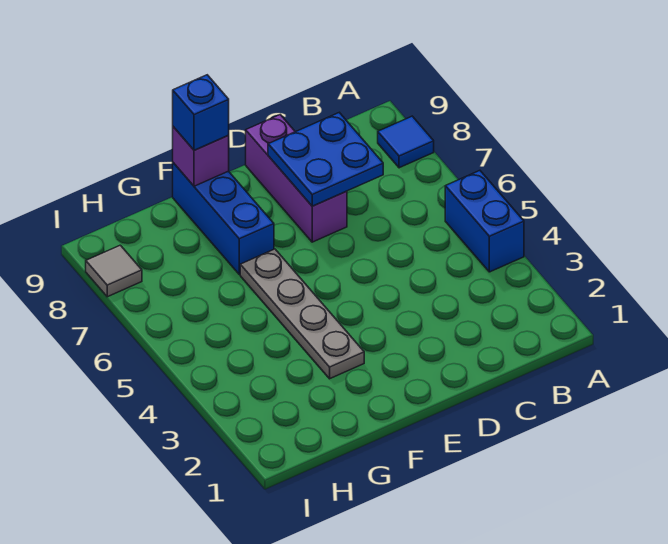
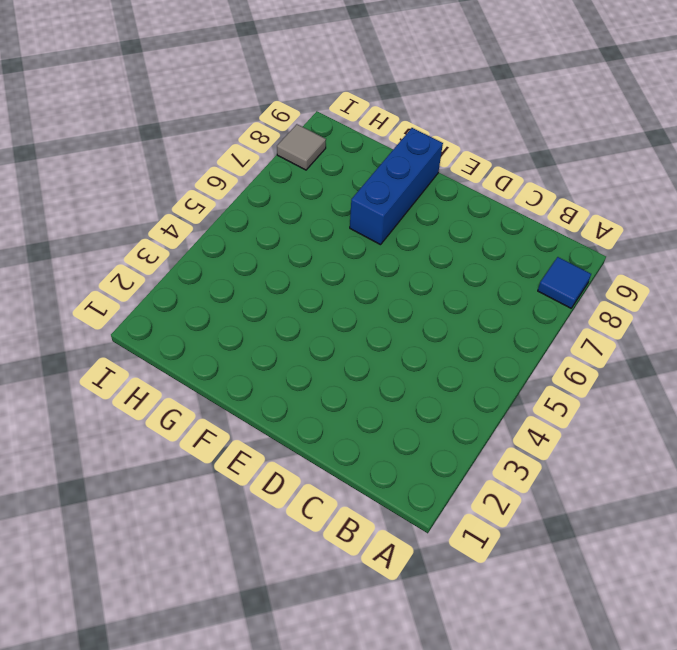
none -> blue brick A4:A5 level 1
none -> purple brick D7:D9 level 1

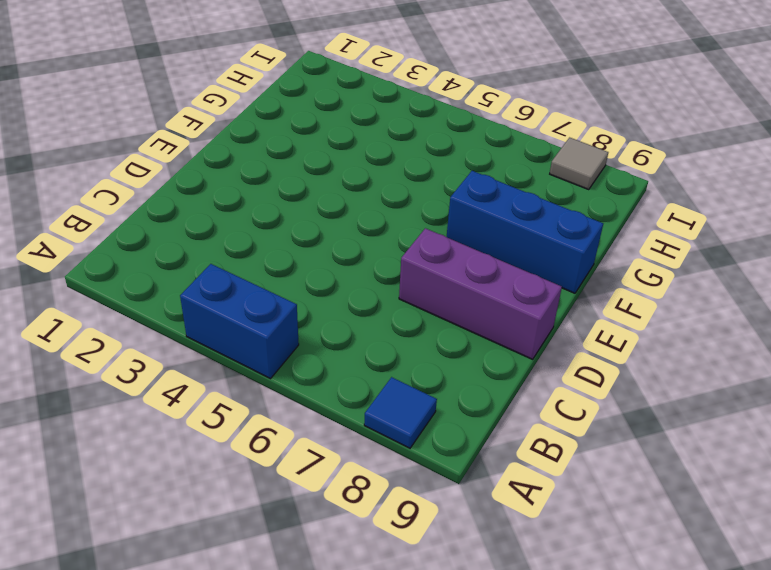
none -> grey plate F3:F6 level 1
none -> blue plate C7:D8 level 2

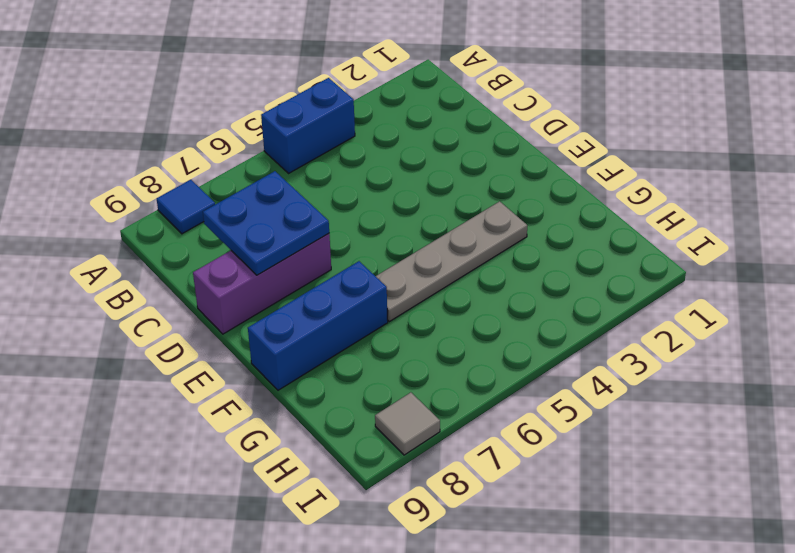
none -> purple brick F9 level 2
none -> blue brick F9 level 3

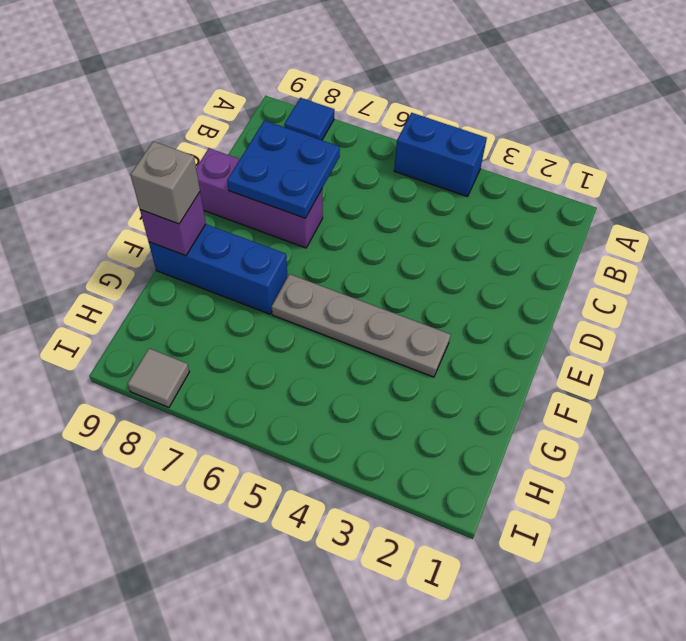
grey brick F9 level 3 -> blue brick F9 level 3

